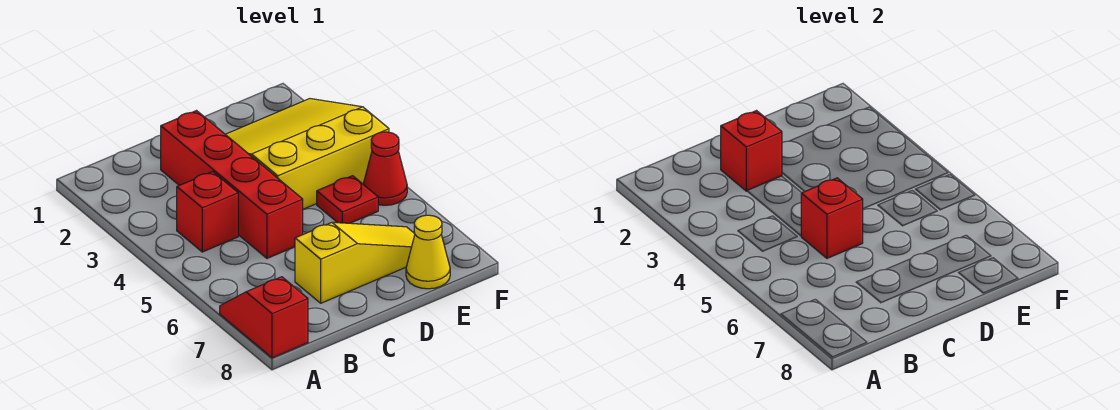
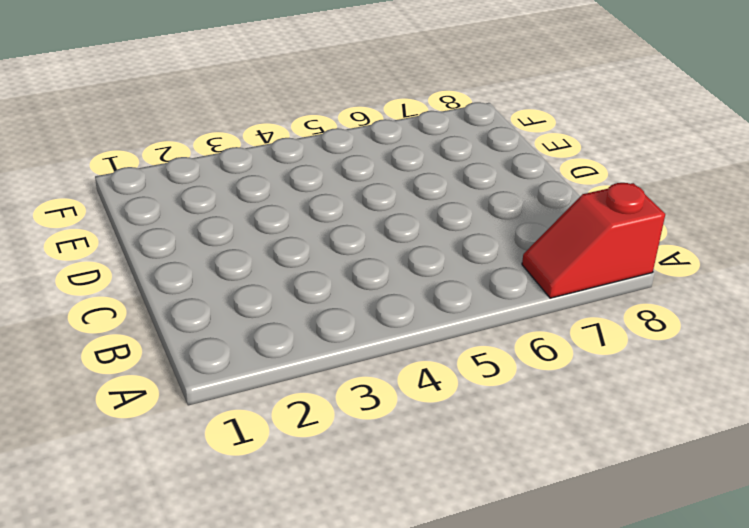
none -> red brick B4 level 1
none -> red brick C2:C5 level 1

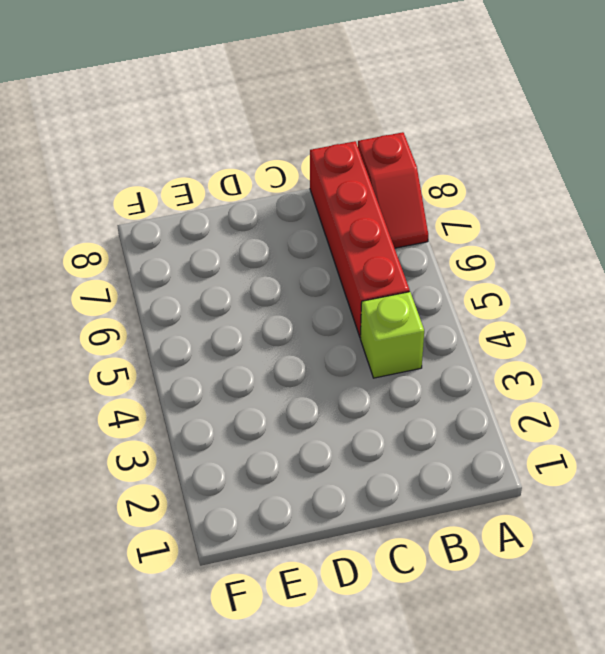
lime brick B4 level 1 -> red brick B4 level 1
red brick B5:B8 level 1 -> red brick C2:C5 level 1
none -> yellow slope C7:E7 level 1 top C
none -> yellow slope D2:F4 level 1 top 4

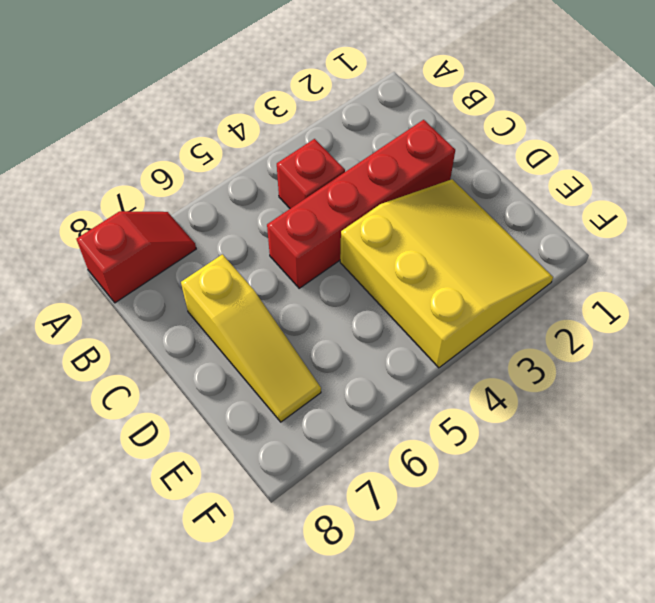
none -> red plate E5 level 1
none -> yellow cone E8 level 1

